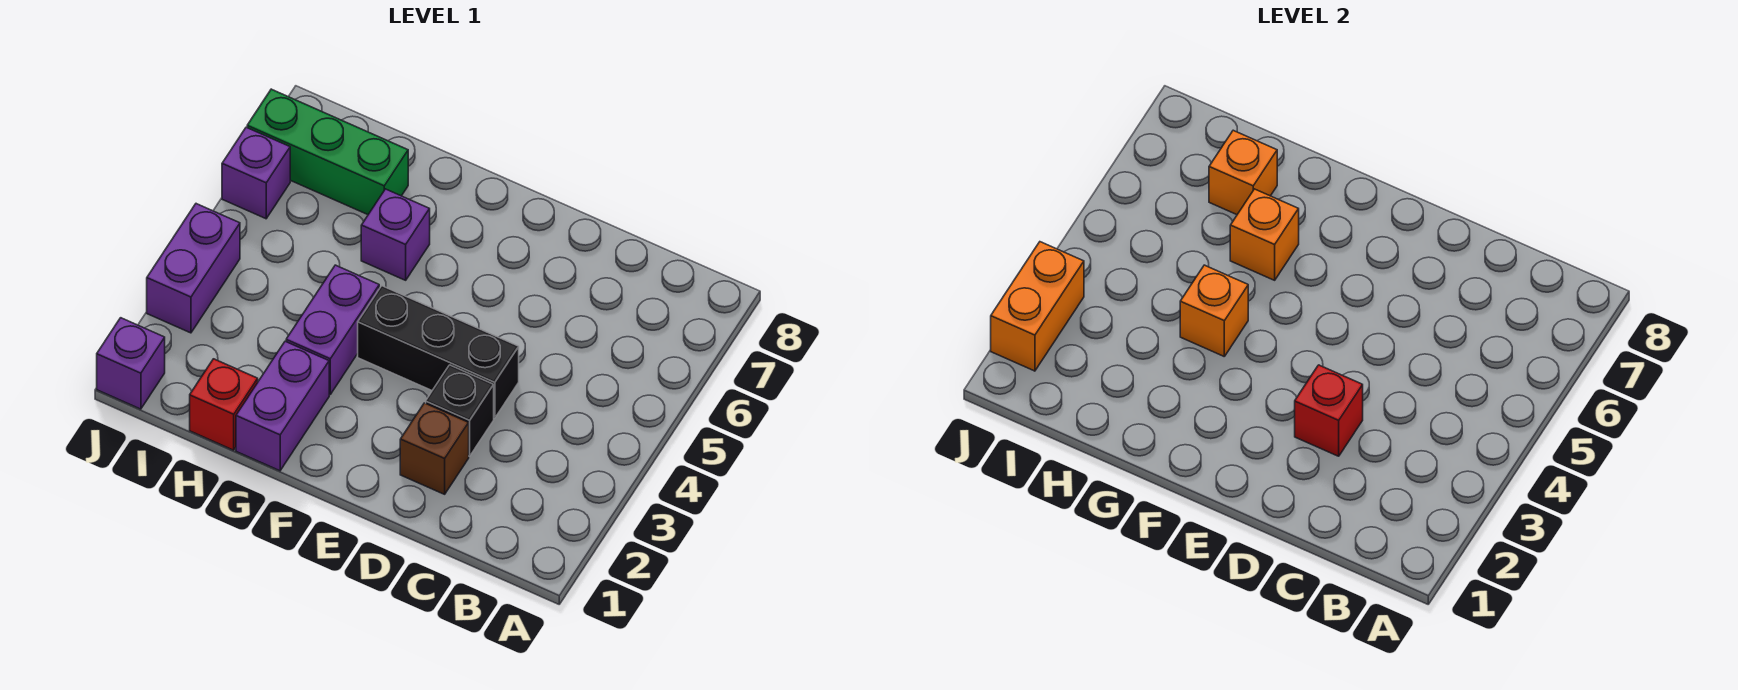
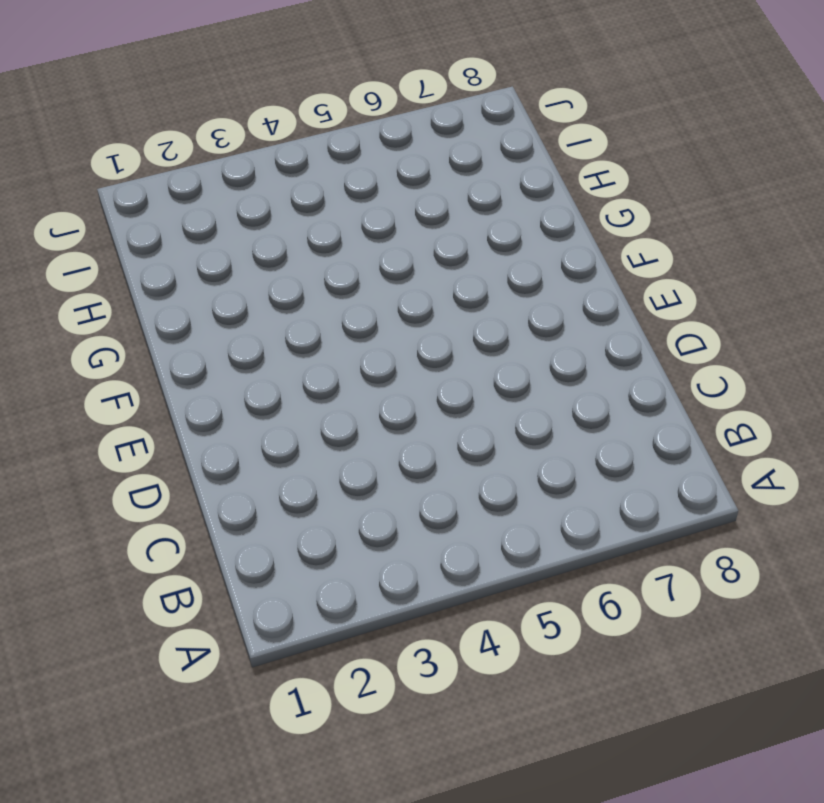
none -> brown brick D2 level 1
none -> black brick D3 level 1
none -> black brick D4:F4 level 1

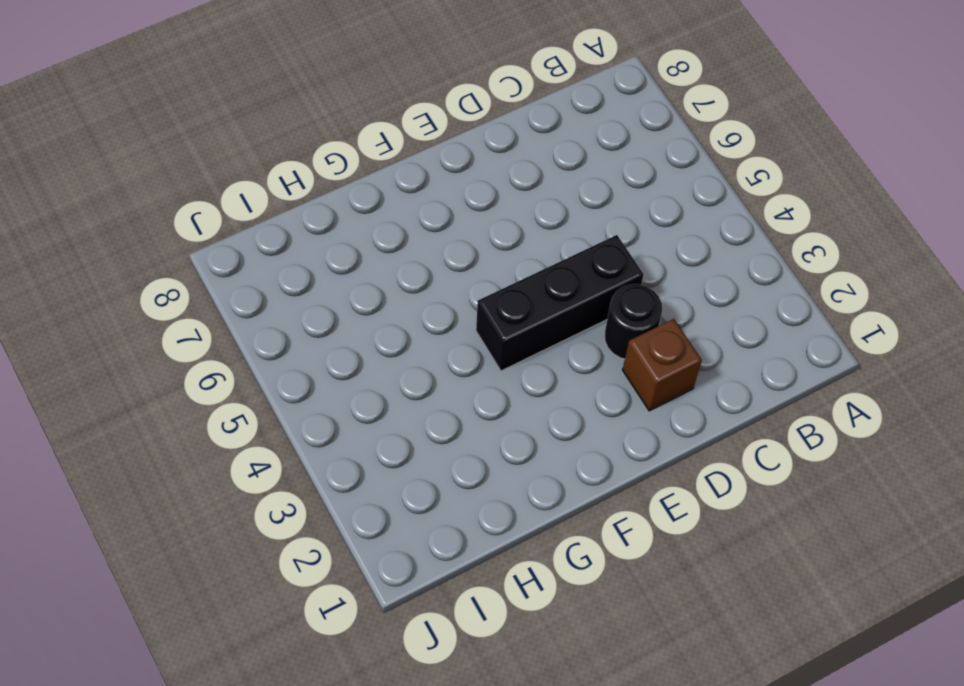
black round brick D3 level 1 -> black brick D3 level 1
none -> purple brick G1:G2 level 1
none -> purple brick G3:G4 level 1
none -> purple brick G6 level 1

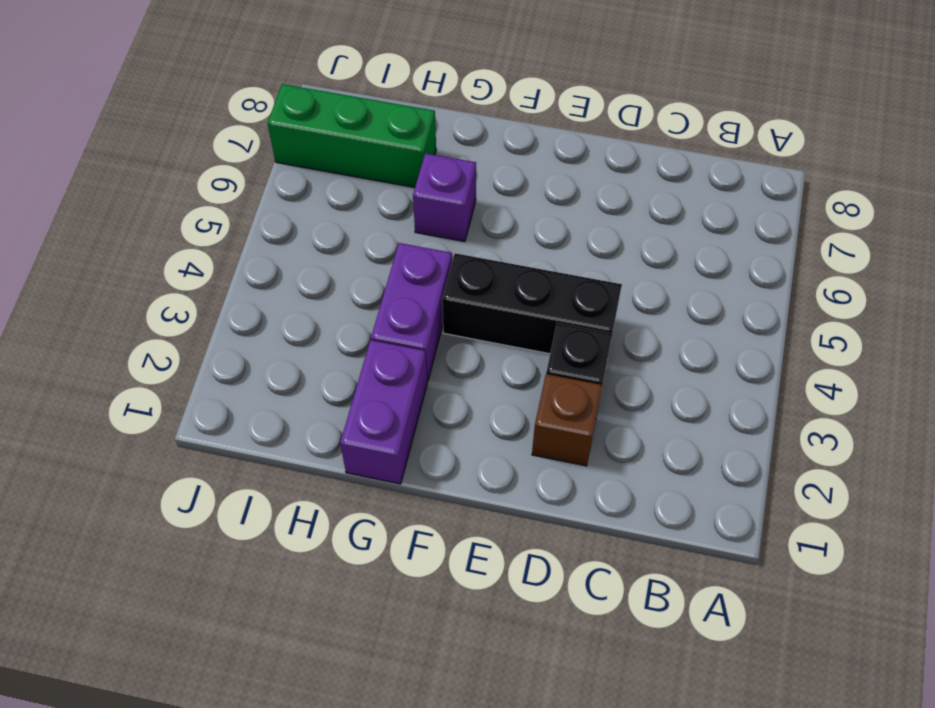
none -> red brick H1 level 1
none -> purple brick J1 level 1
none -> purple brick J3:J4 level 1

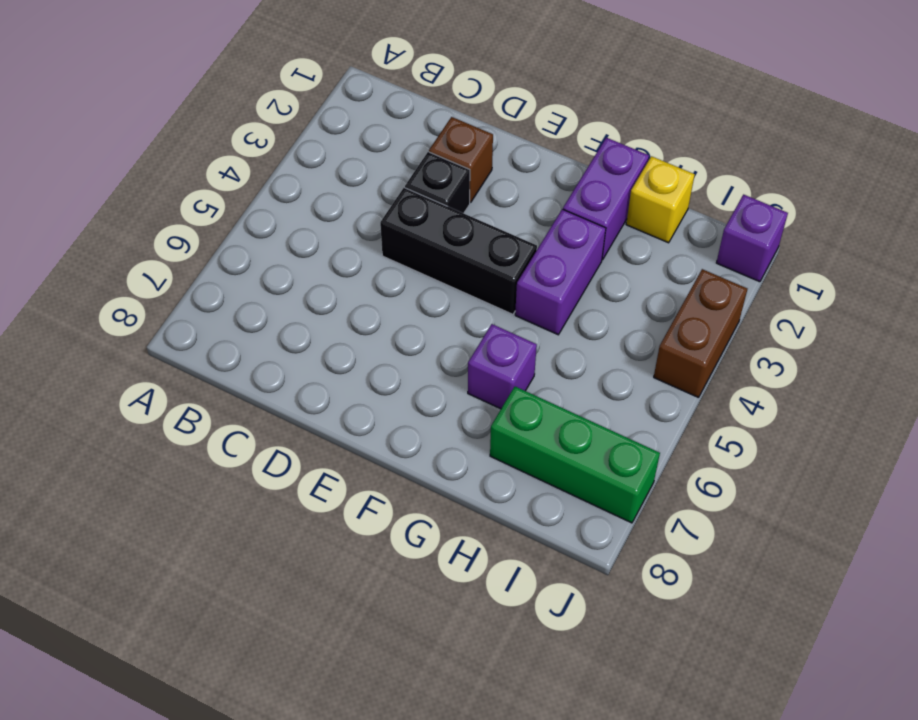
yellow brick H1 level 1 -> red brick H1 level 1
brown brick J3:J4 level 1 -> purple brick J3:J4 level 1
none -> purple brick J6 level 1
none -> red brick D3 level 2
none -> orange brick G4 level 2

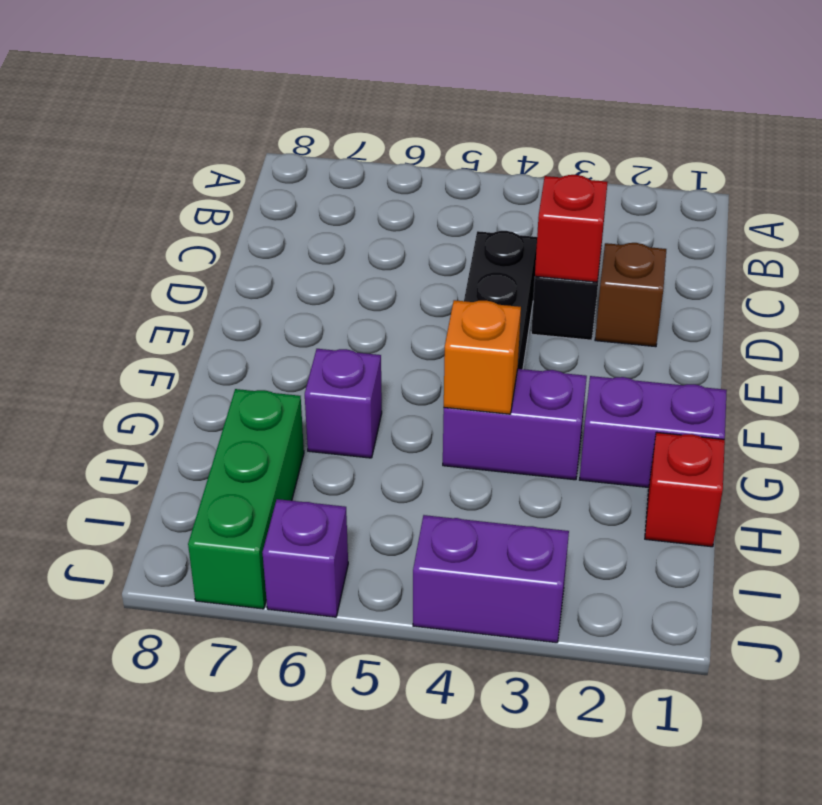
none -> purple brick J1 level 1
none -> orange brick G6 level 2
none -> orange brick H7 level 2

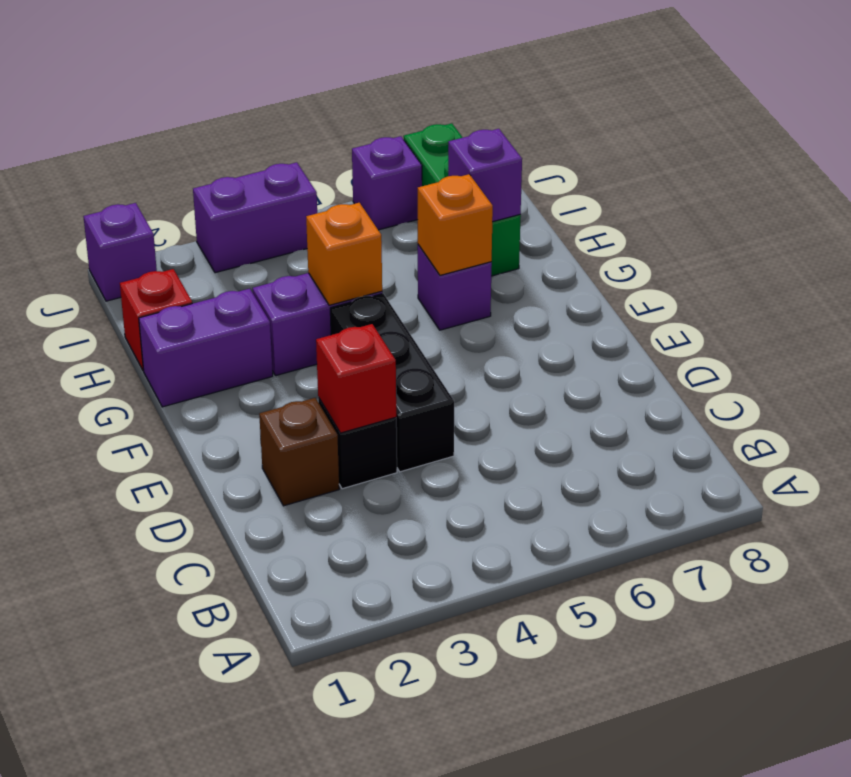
purple brick H7 level 2 -> orange brick H7 level 2
none -> orange brick J2:J3 level 2

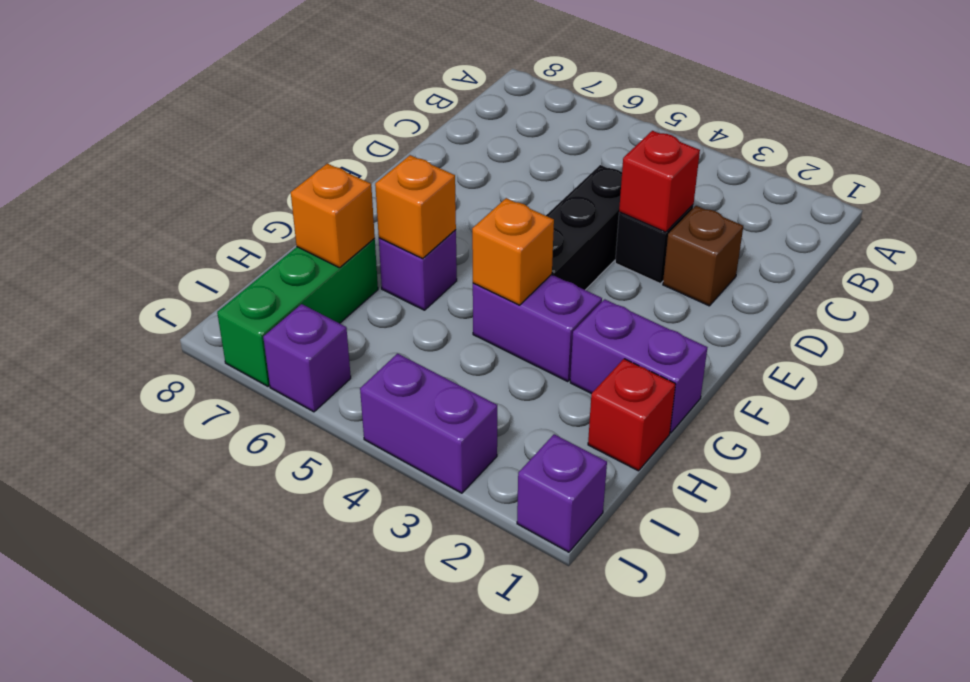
none -> orange brick J2:J3 level 2

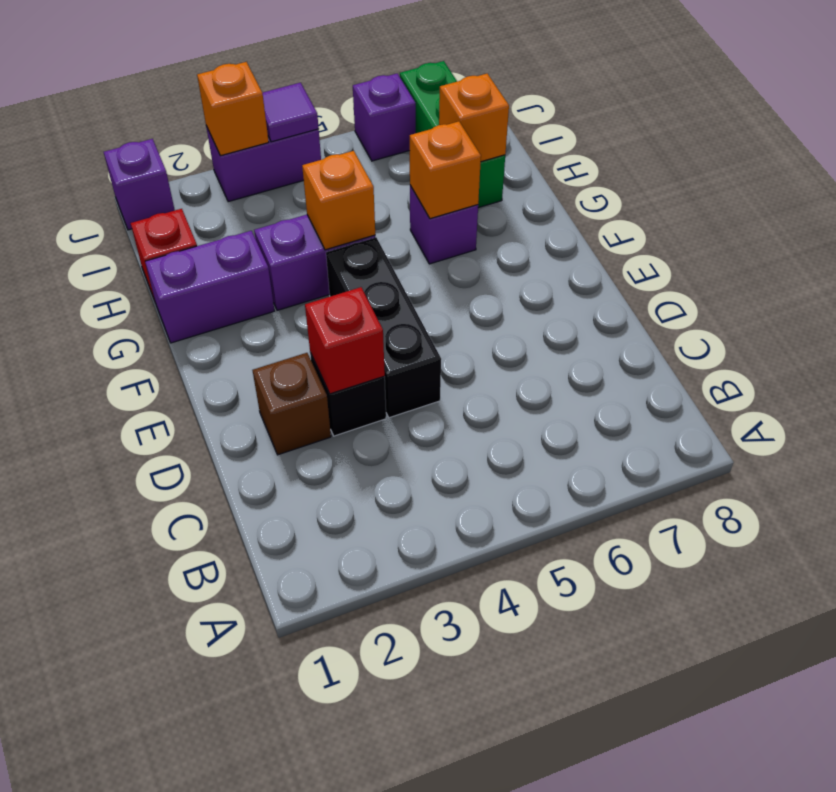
orange brick J3 level 2 -> orange brick J2:J3 level 2
purple tile J4 level 2 -> none

